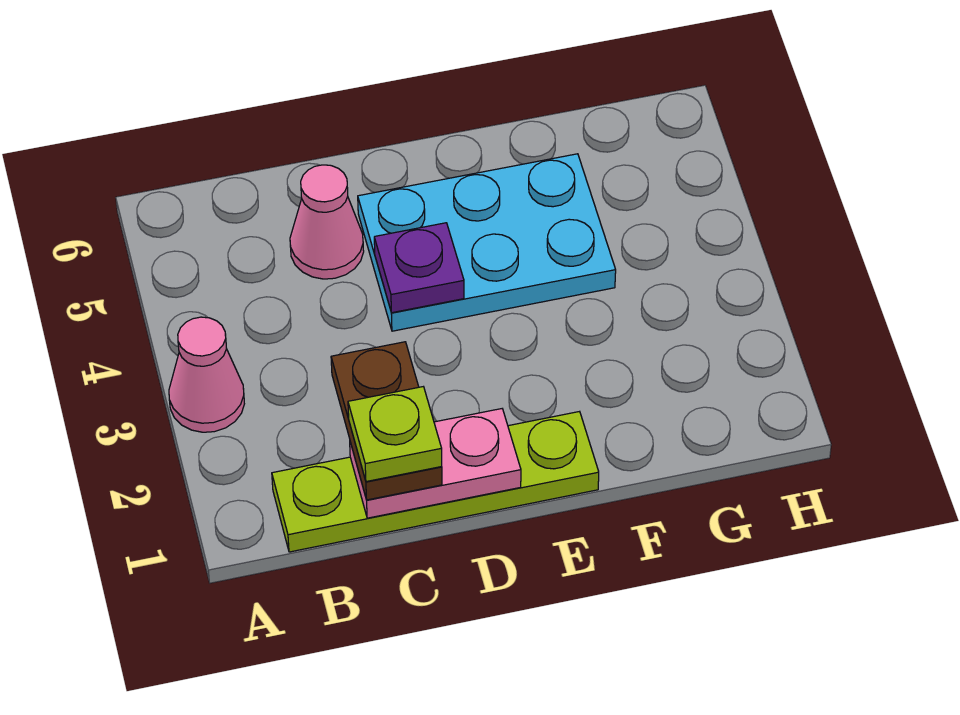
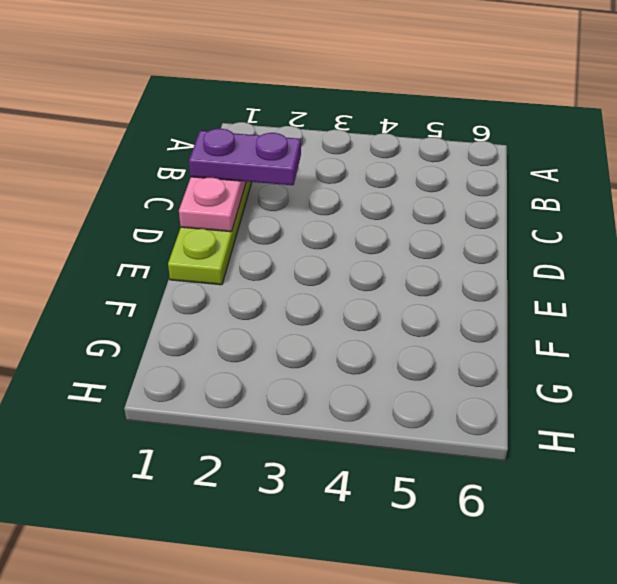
purple plate C1:C2 level 3 -> brown plate C1:C2 level 3
none -> pink cone A3 level 1
none -> pink cone C5 level 1

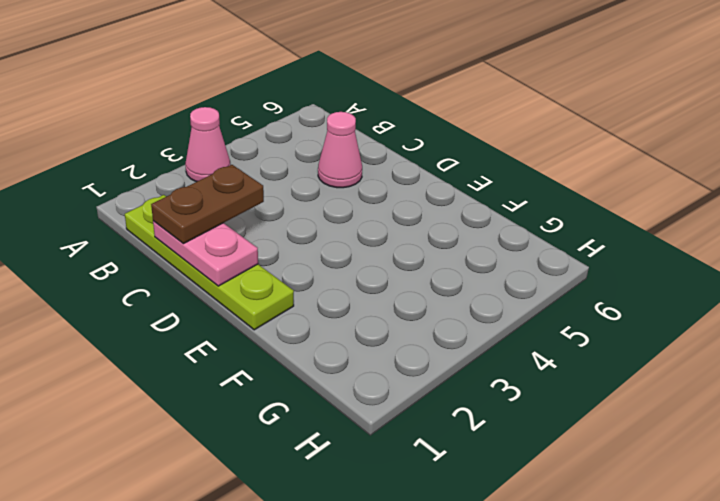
none -> cyan plate D4:F5 level 1
none -> purple plate D4 level 2

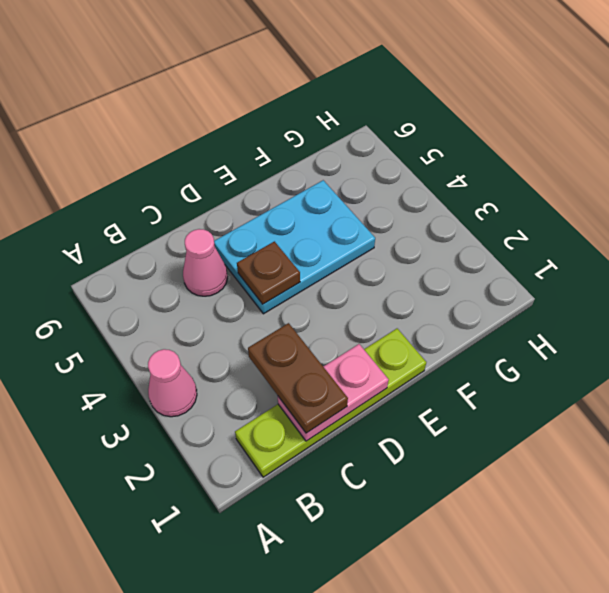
brown plate D4 level 2 -> purple plate D4 level 2
none -> lime plate C1 level 4

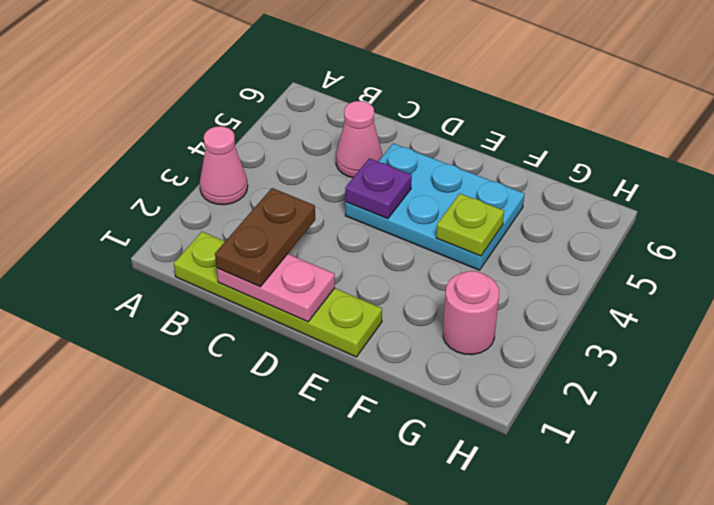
lime plate F4 level 2 -> lime plate C1 level 4
pink round brick G2 level 1 -> none

